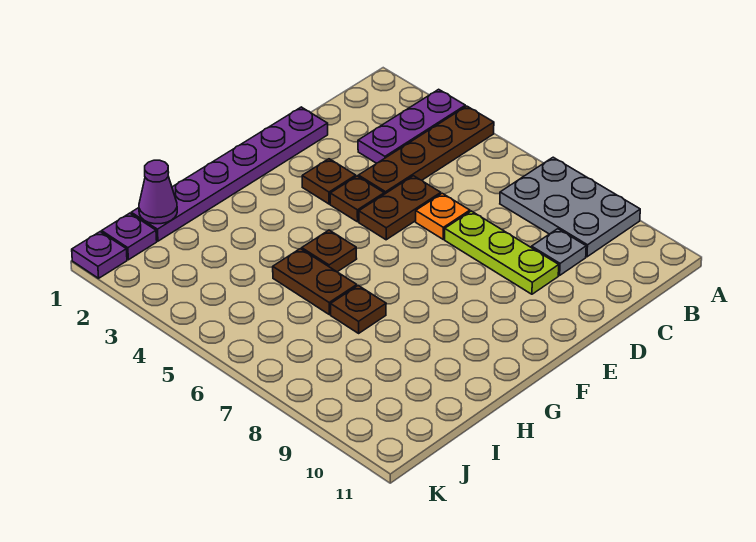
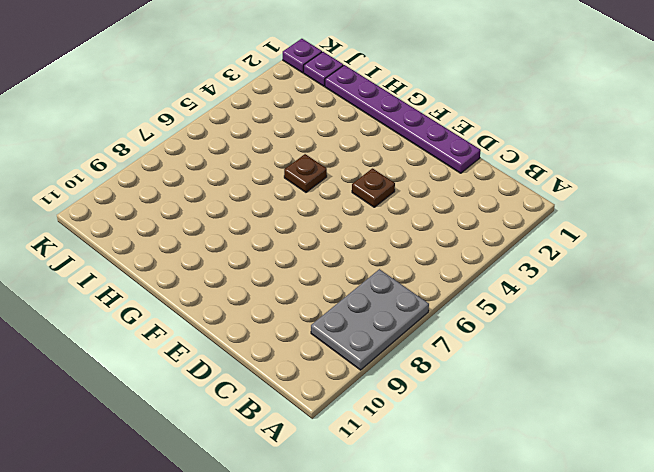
none -> purple plate A3:C3 level 1
none -> brown plate A4:D4 level 1
none -> grey plate C9 level 1

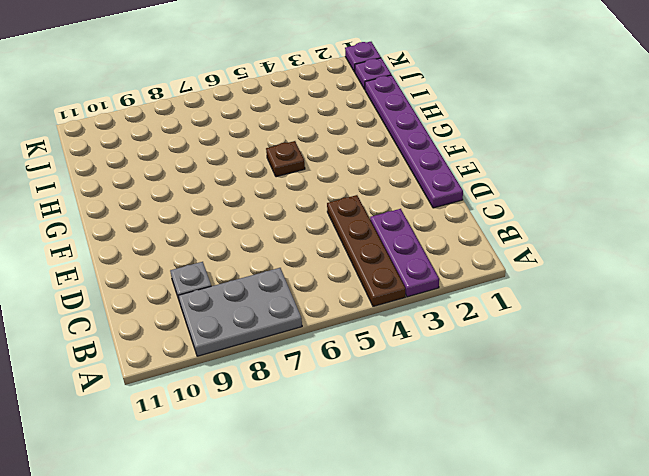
none -> brown plate D5:E5 level 1
none -> orange plate D6 level 1
none -> lime plate D7:D9 level 1

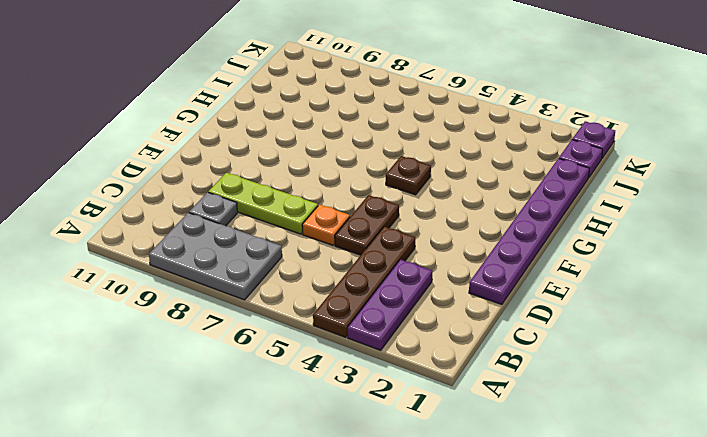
none -> brown plate E3 level 1
none -> brown plate E4 level 1
none -> brown plate H5:H6 level 1

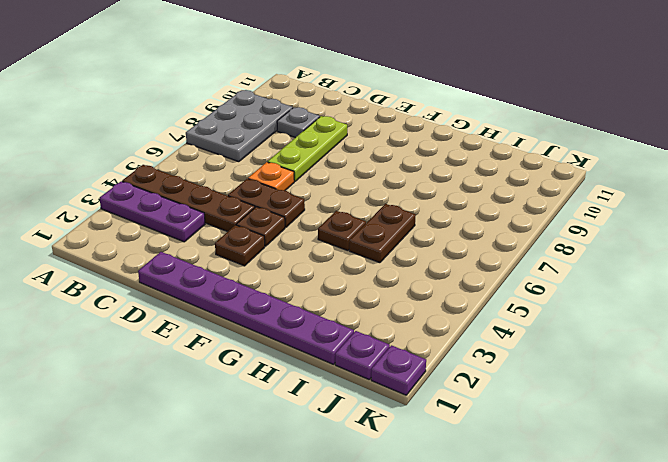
none -> brown plate H7 level 1
none -> purple cone I1 level 2

